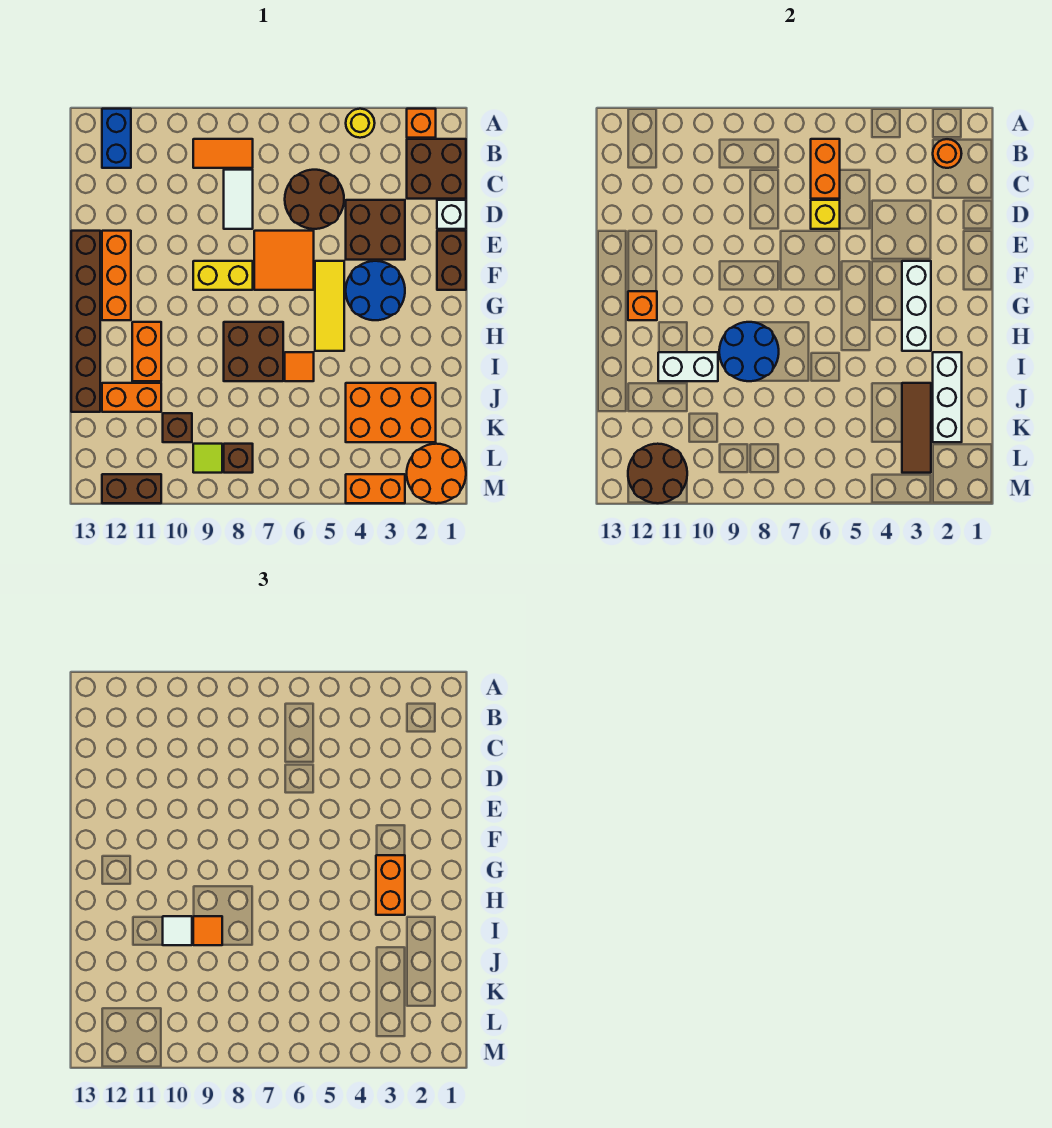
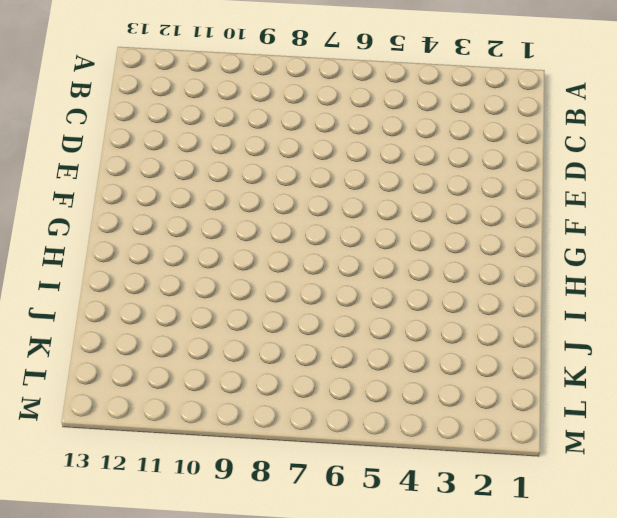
none -> orange brick A2 level 1
none -> yellow round brick A4 level 1
none -> blue brick A12:B12 level 1
none -> brown brick B1:C2 level 1

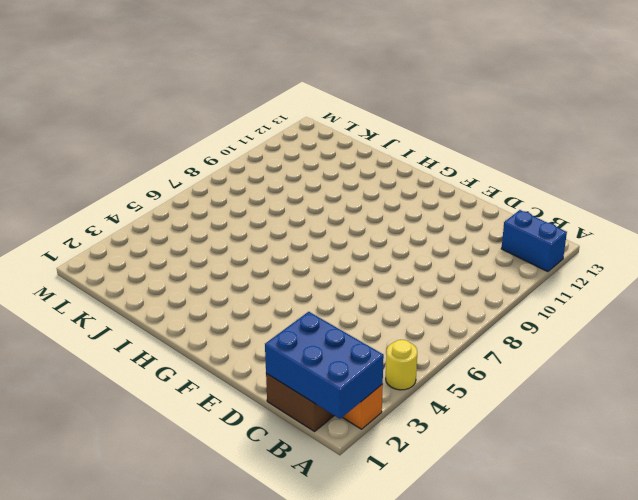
blue brick A1:C2 level 2 -> orange round brick B2 level 2
none -> orange tile B8:B9 level 1
none -> brown round brick C5:D6 level 1
none -> white tile C8:D8 level 1
none -> white brick D1 level 1

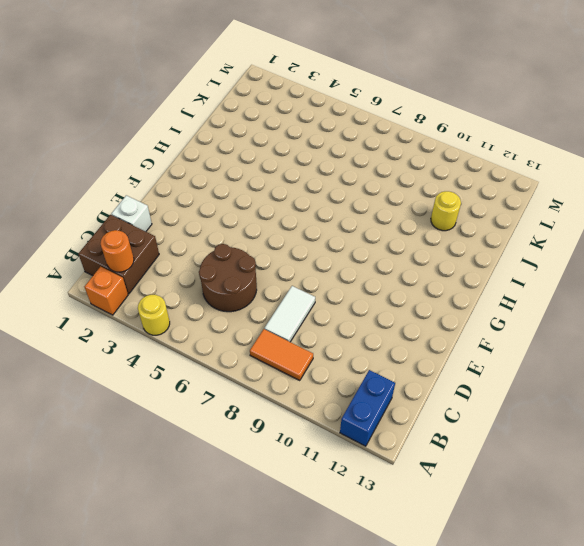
yellow round brick J11 level 1 -> orange brick J11:J12 level 1
none -> brown brick D3:E4 level 1
none -> brown brick E1:F1 level 1
none -> orange tile E6:F7 level 1
none -> orange brick E12:G12 level 1

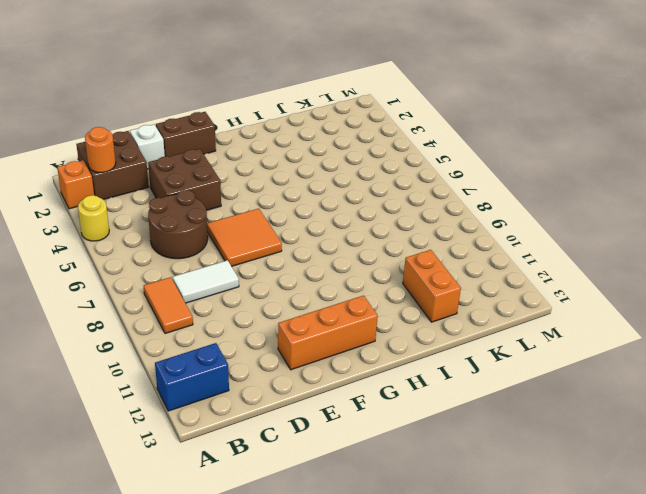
none -> brown brick E13:J13 level 1
none -> blue round brick F3:G4 level 1
none -> yellow tile F5:H5 level 1
none -> yellow brick F8:F9 level 1

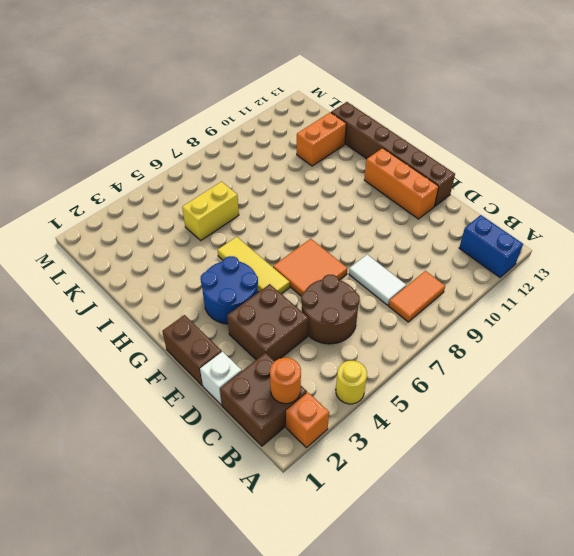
yellow brick J5:J6 level 1 -> yellow brick F8:F9 level 1
none -> brown brick H7:I8 level 1
none -> orange brick H11:I11 level 1
none -> orange tile I6 level 1
none -> orange brick J2:K4 level 1

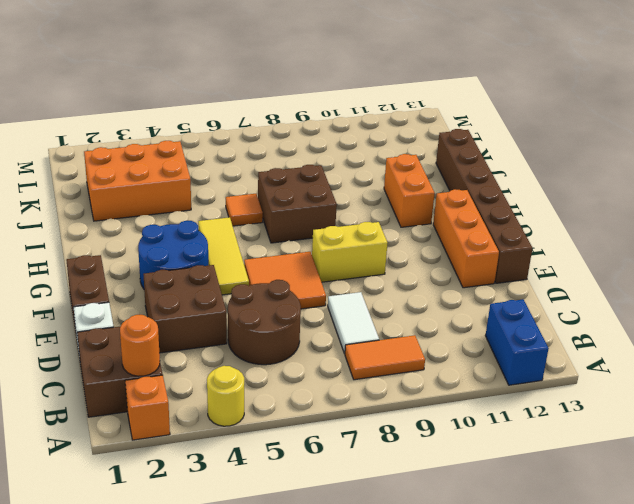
none -> orange brick J11:J12 level 1
none -> brown brick K10 level 1
none -> orange round brick L1:M2 level 1
none -> brown brick L8 level 1

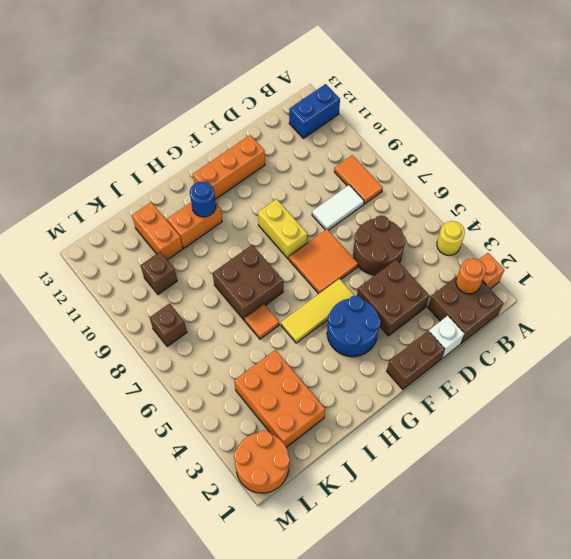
blue round brick H11 level 2 -> none
none -> brown brick E13:J13 level 1
none -> lime tile L9 level 1
none -> orange brick M3:M4 level 1
none -> brown brick M11:M12 level 1

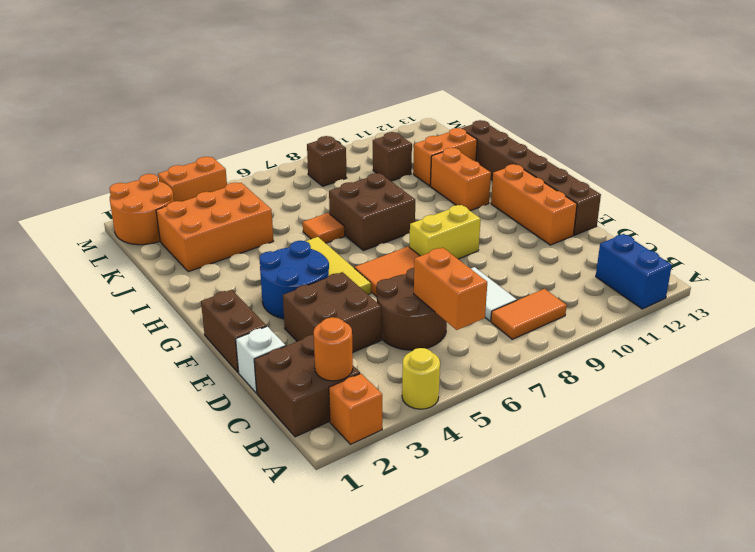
none -> lime tile L9 level 1
none -> brown brick M11:M12 level 1
none -> yellow brick D6 level 2
none -> white brick F3:H3 level 2

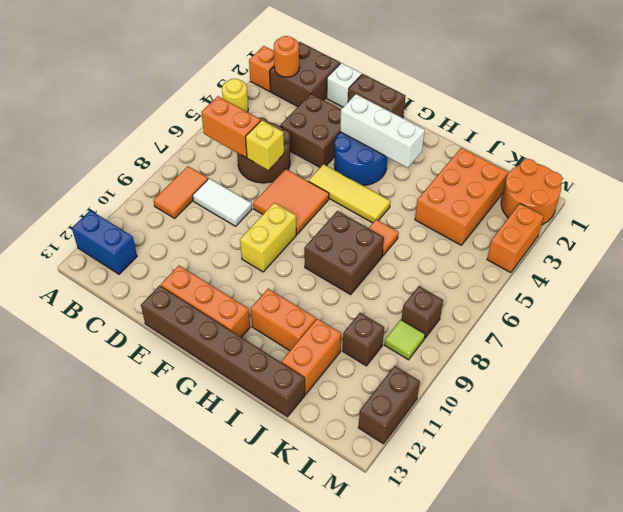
none -> orange brick G12 level 2
none -> blue round brick H8:I9 level 2
none -> white brick I2:K2 level 2
none -> white brick I10:I11 level 2

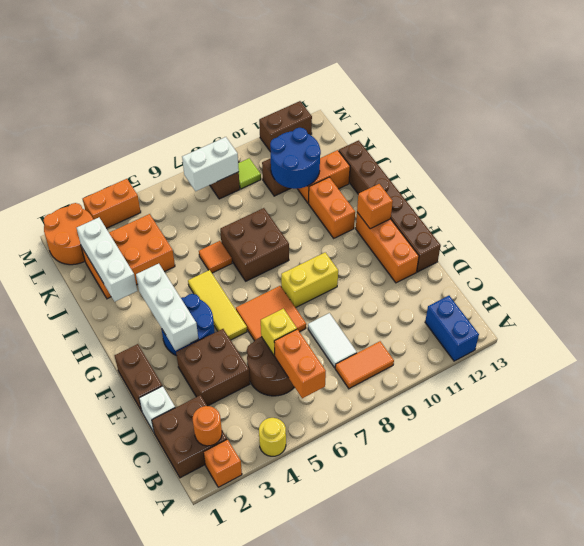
blue round brick J10:K11 level 2 -> blue round brick H8:I9 level 2
white brick L7:L8 level 2 -> white brick I10:I11 level 2
none -> brown tile J3:L3 level 2
none -> brown round brick L11:M12 level 2
none -> orange brick G3:H3 level 3
none -> orange tile I9 level 3

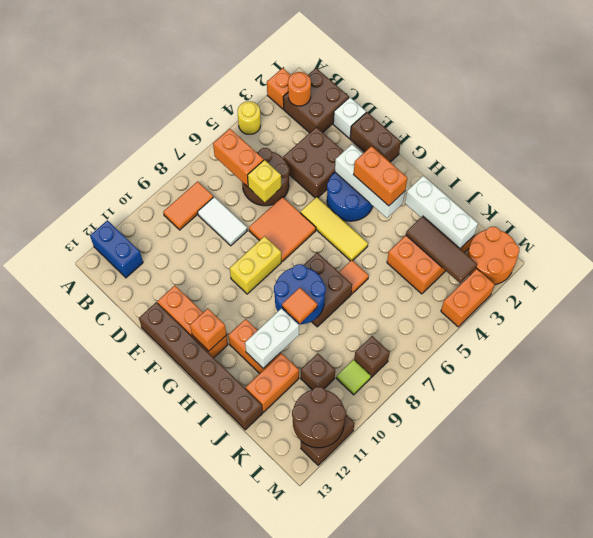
none -> white tile I10 level 3

